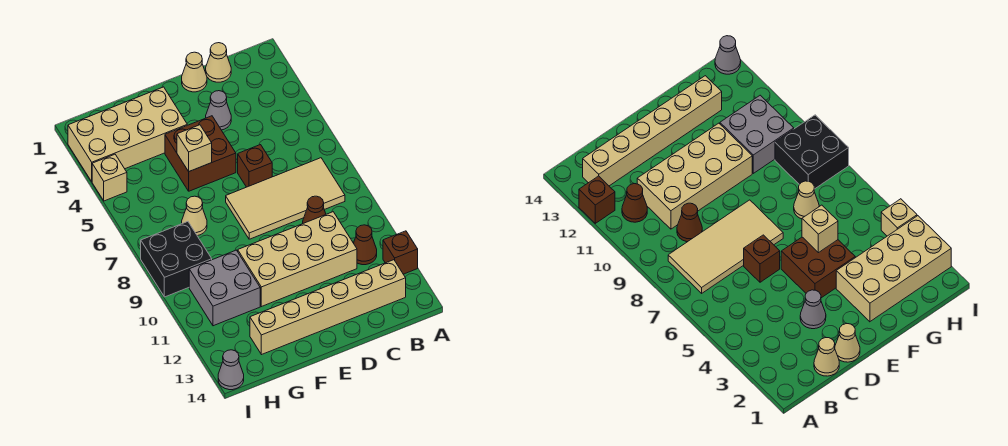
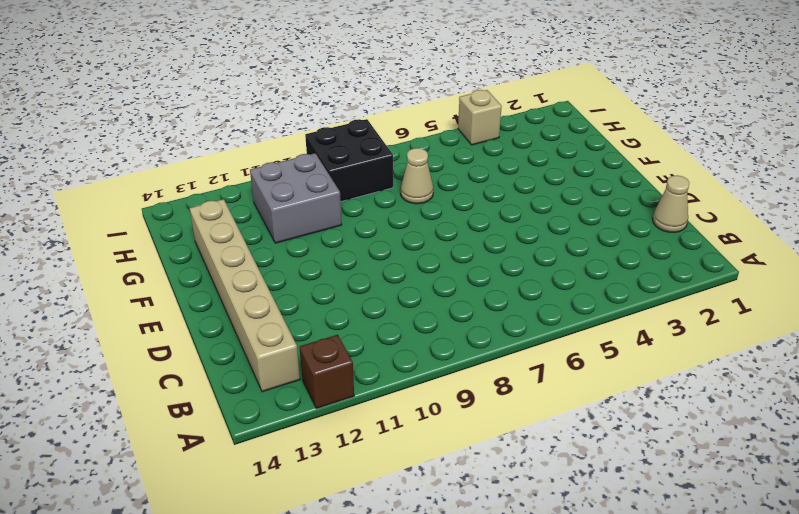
none -> tan tile B7:E8 level 1
none -> brown cone B11 level 1
none -> brown cone C9 level 1

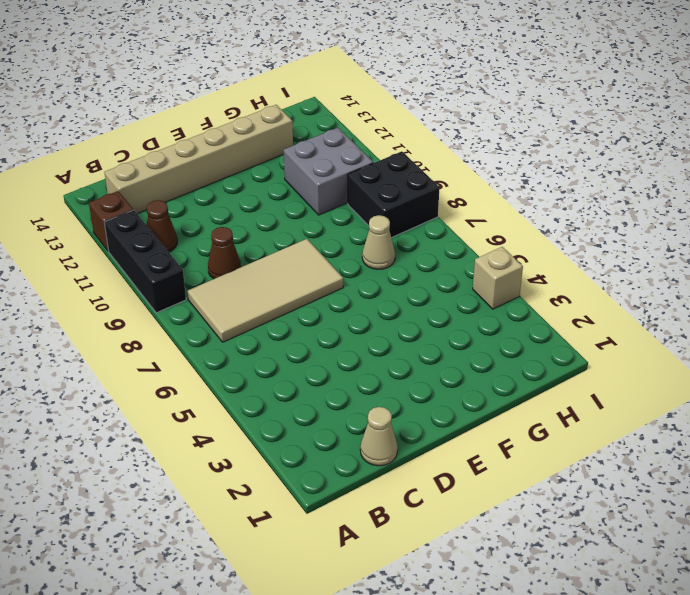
black brick A9:A11 level 1 -> none
none -> tan brick C10:F11 level 1
none -> tan cone D1 level 1
none -> grey cone D3 level 1

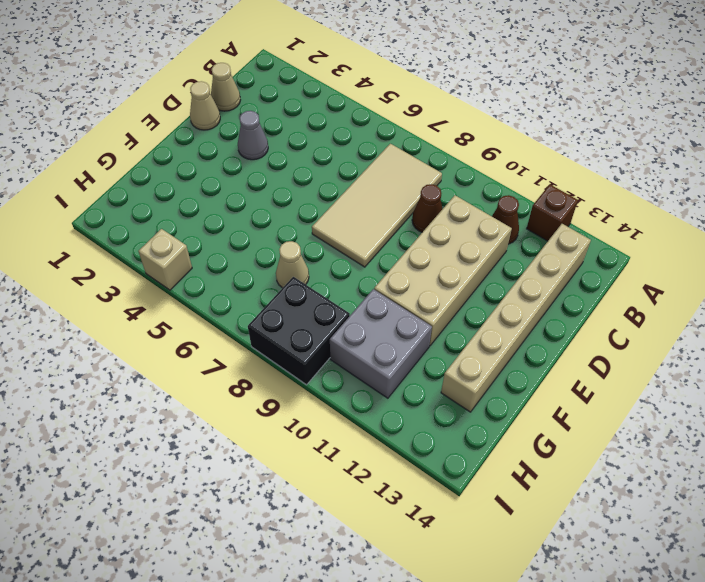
none -> brown brick D6 level 1
none -> brown brick E4:F5 level 1
none -> tan brick F2:I3 level 1

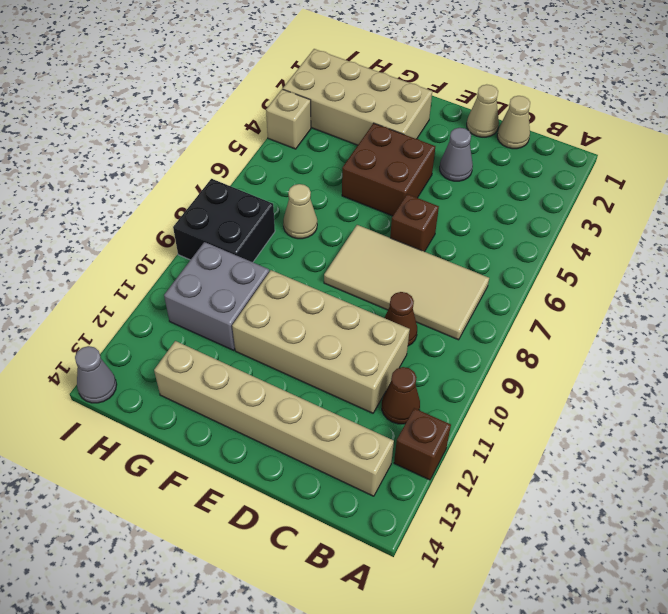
none -> tan brick F5 level 2

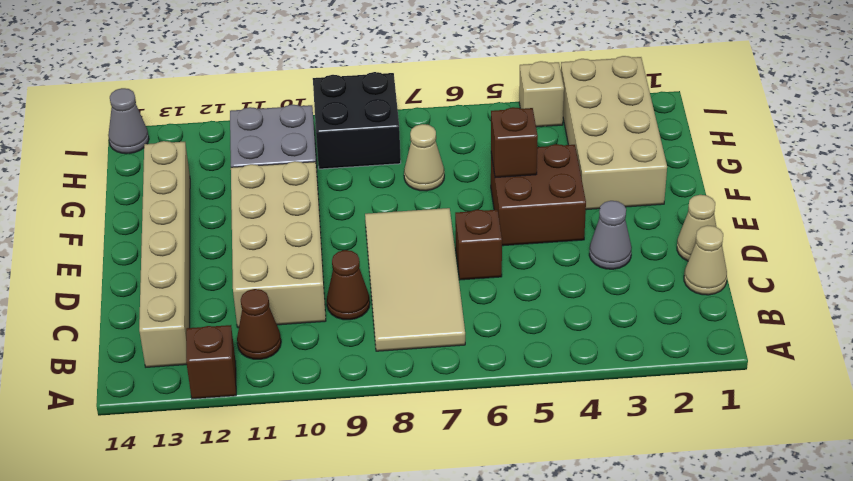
brown brick F5 level 2 -> tan brick F5 level 2

